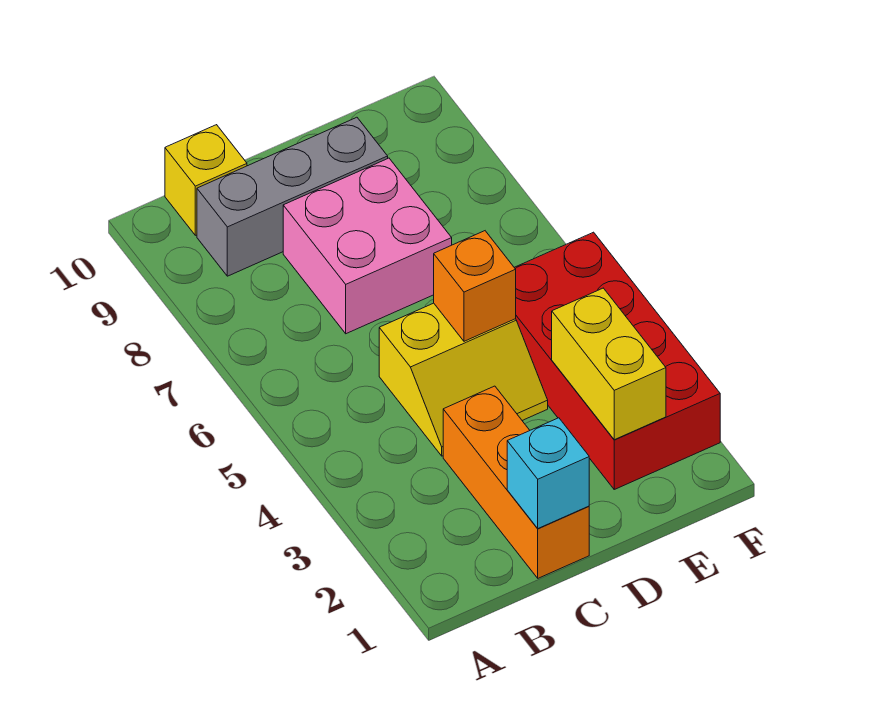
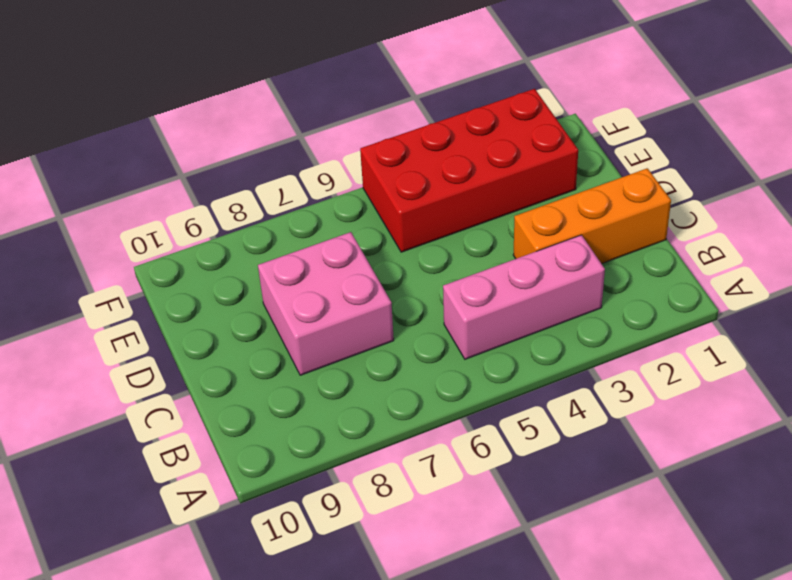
pink brick B3:B5 level 1 -> none
none -> grey brick B9:D9 level 1
none -> yellow brick B10 level 1

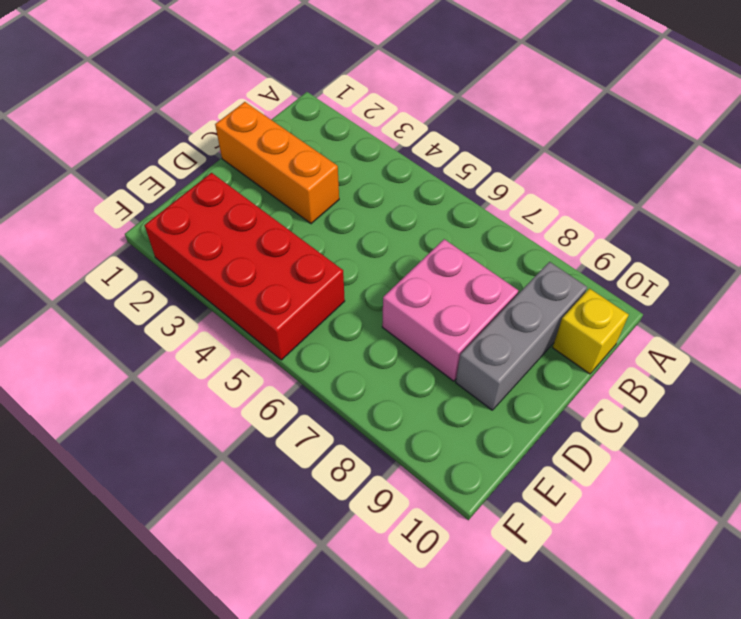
none -> yellow slope C4:D5 level 1 top 5
none -> cyan brick C1 level 2

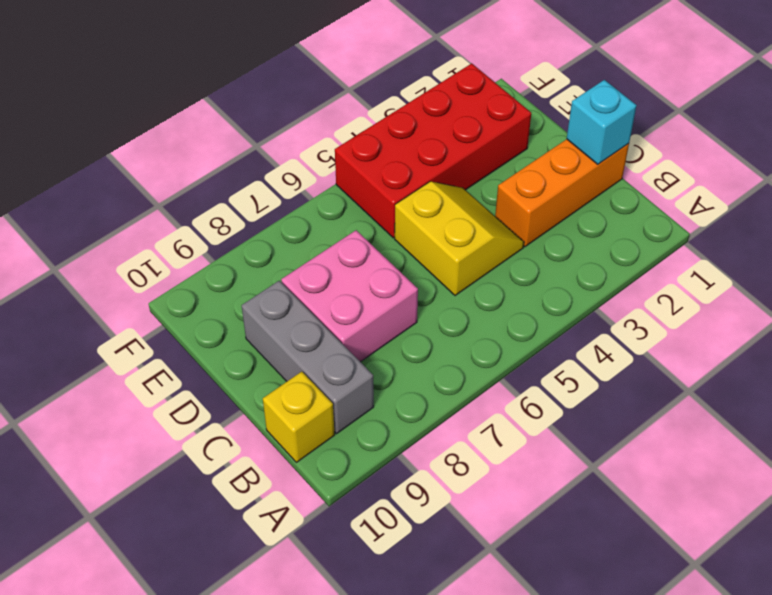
none -> orange brick D5 level 2
none -> yellow brick E2:E3 level 2

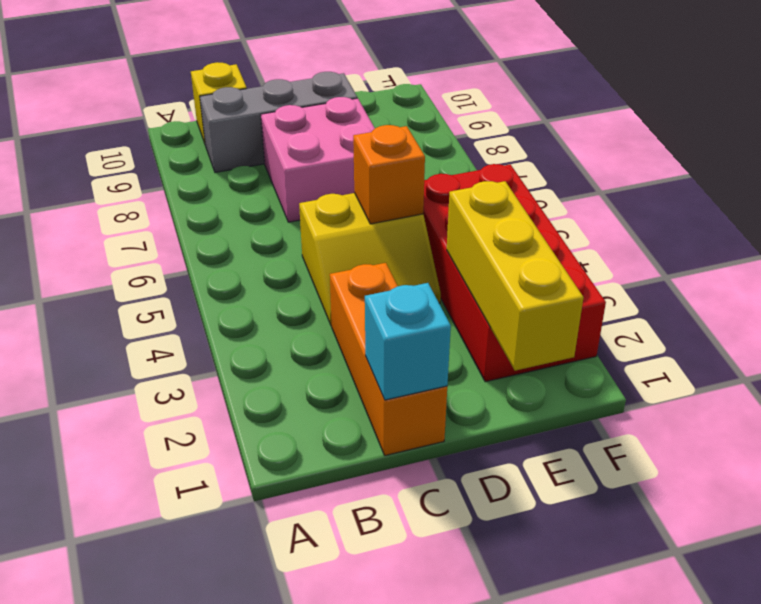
yellow brick E1:E3 level 2 -> yellow brick E2:E3 level 2

